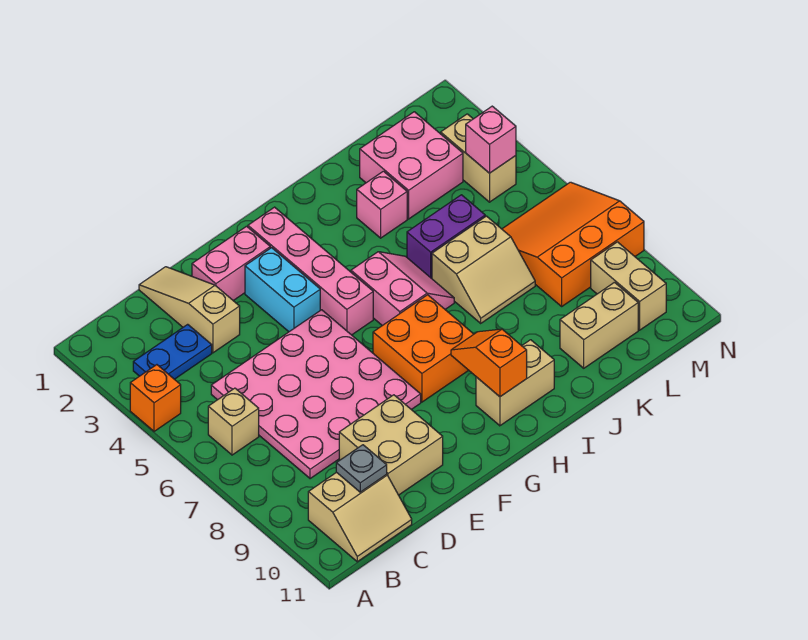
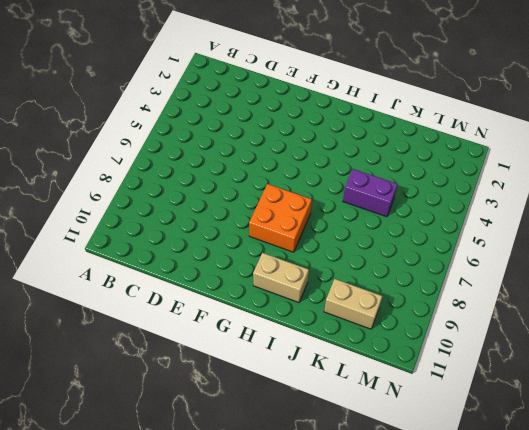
none -> orange brick A4 level 1
none -> blue plate B3:C3 level 1
none -> tan brick B6 level 1

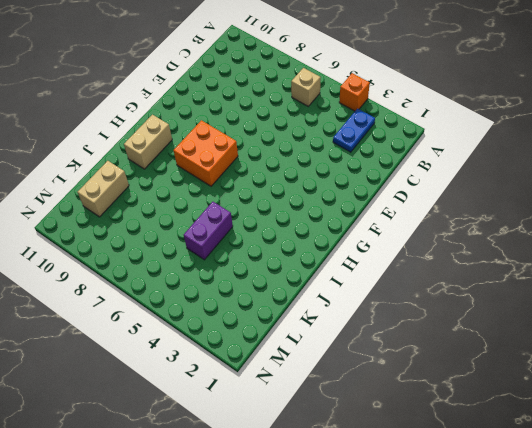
none -> tan slope B10:C11 level 1 top 10
none -> pink plate C5:F8 level 1
none -> tan slope D1:D3 level 1 top 3

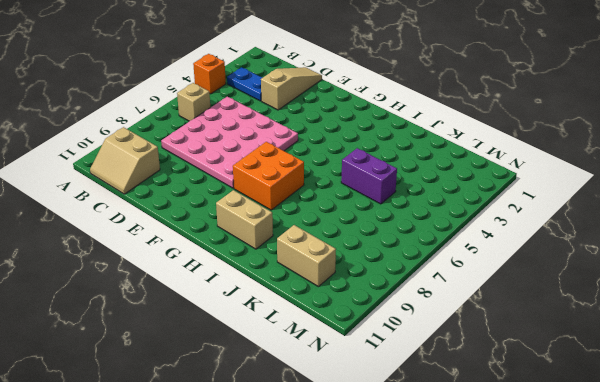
none -> tan brick D9:E10 level 1
none -> pink brick E2:F2 level 1
none -> cyan brick F3:F4 level 1

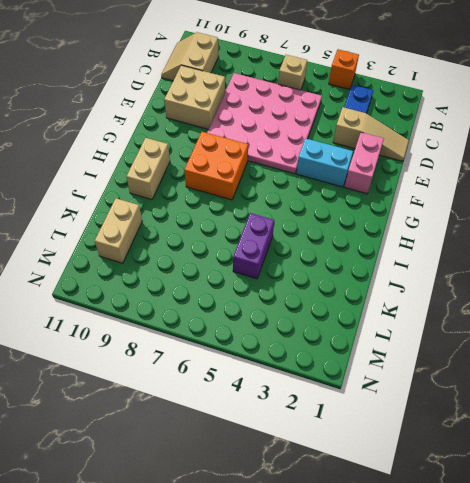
none -> pink brick G2:G5 level 1
none -> pink slope H5:I6 level 1 top H
none -> pink brick J3 level 1

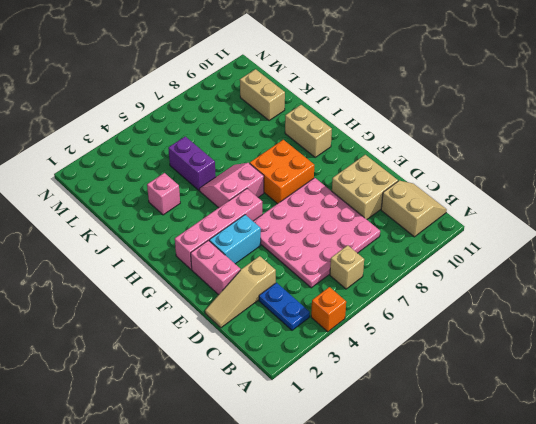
none -> tan slope J6:K7 level 1 top 6
none -> pink brick K2:L3 level 1
none -> orange slope L6:N8 level 1 top 8

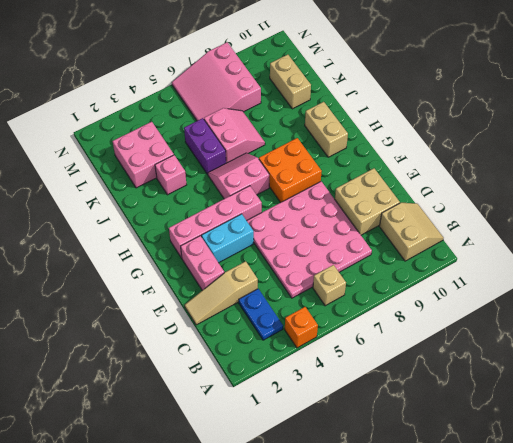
pink slope J6:K7 level 1 top 6 -> tan slope J6:K7 level 1 top 6
pink slope L6:N8 level 1 top 8 -> orange slope L6:N8 level 1 top 8
none -> tan brick M3:M4 level 1
none -> tan brick M9:M10 level 1
none -> grey plate C10 level 2

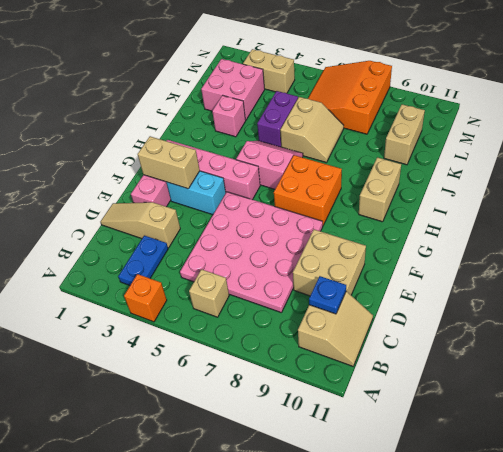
blue plate C10 level 2 -> grey plate C10 level 2
tan brick F2:F3 level 2 -> tan brick M9:M10 level 1
none -> orange slope H9:H10 level 2 top 10
none -> pink brick M4 level 2

